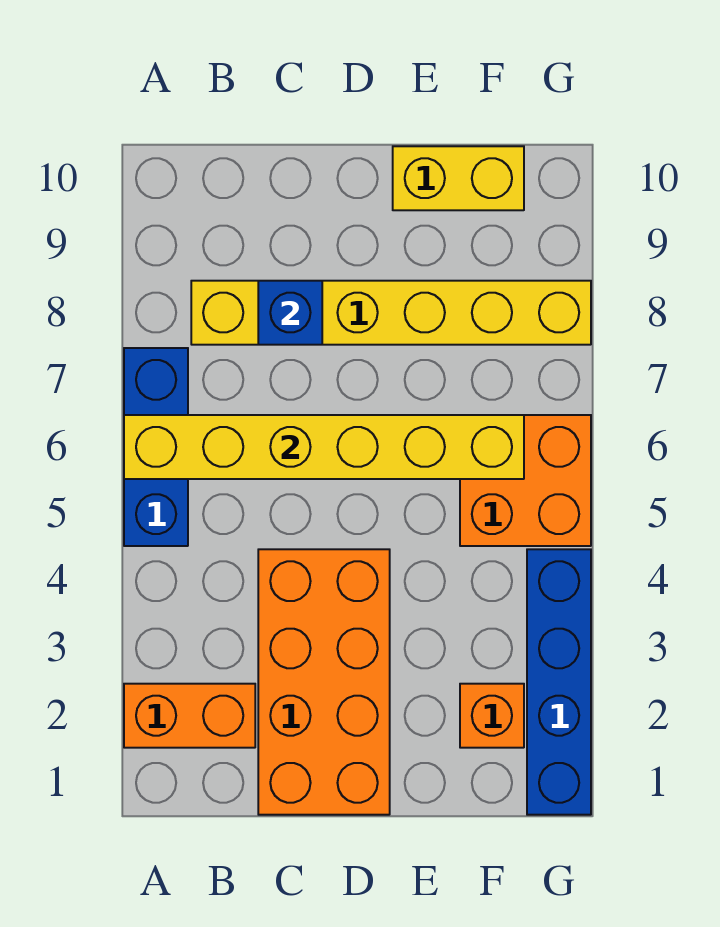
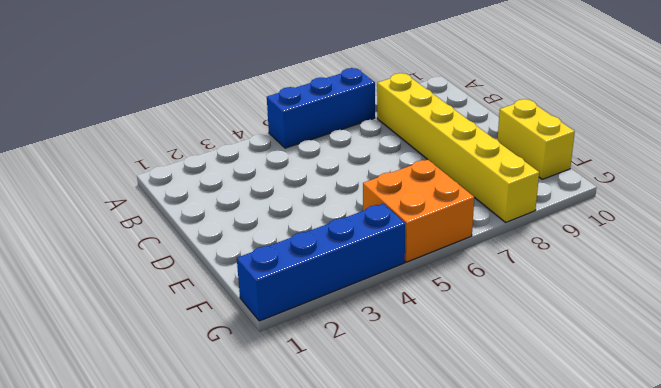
none -> orange brick A2:B2 level 1
none -> orange brick C1:D4 level 1

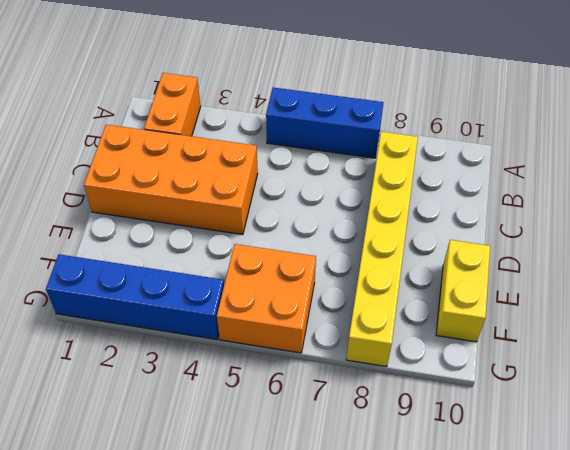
none -> orange brick F2 level 1
none -> yellow brick A6:F6 level 2

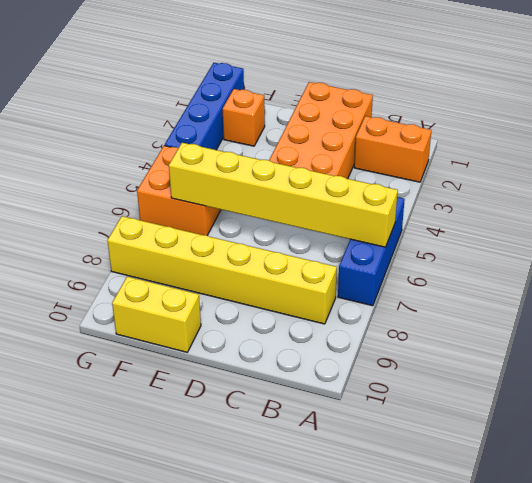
none -> blue brick C8 level 2

